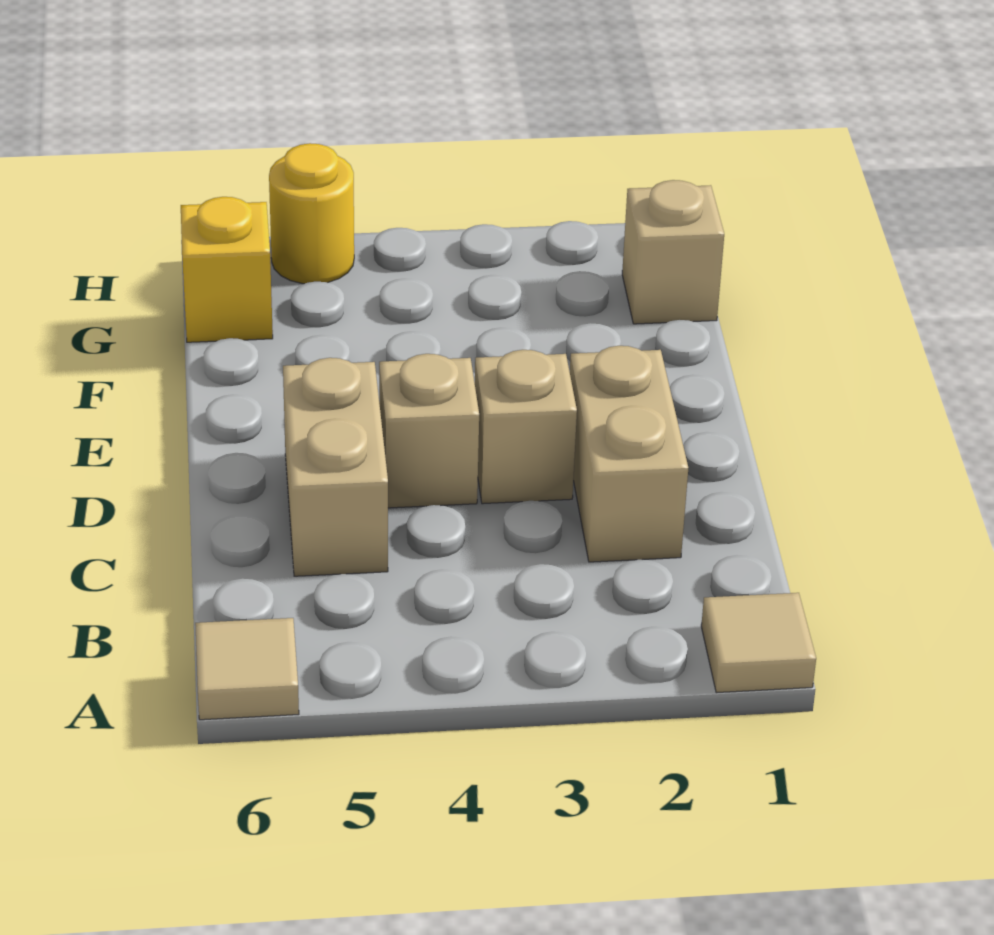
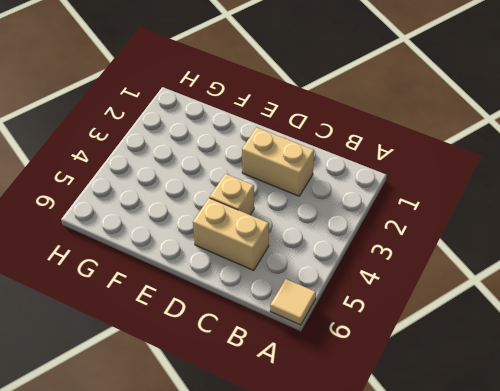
none -> tan tile A1 level 1
none -> tan brick D3 level 1

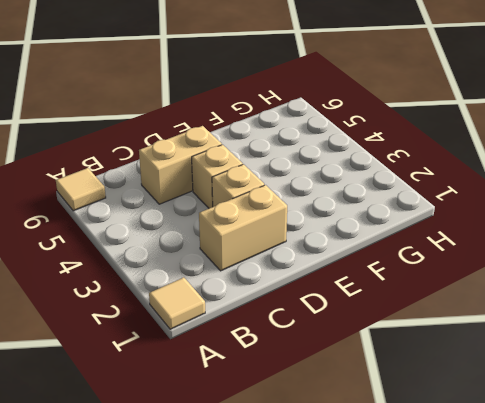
none -> tan brick G1 level 1
none -> yellow brick G6 level 1

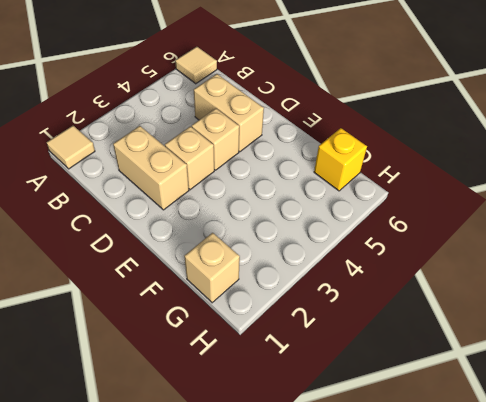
none -> yellow round brick H5 level 1

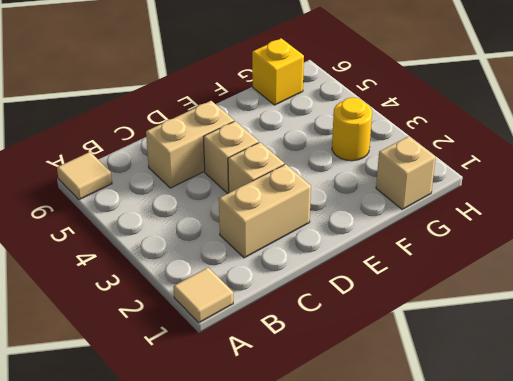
yellow round brick G3 level 1 -> yellow round brick H5 level 1

